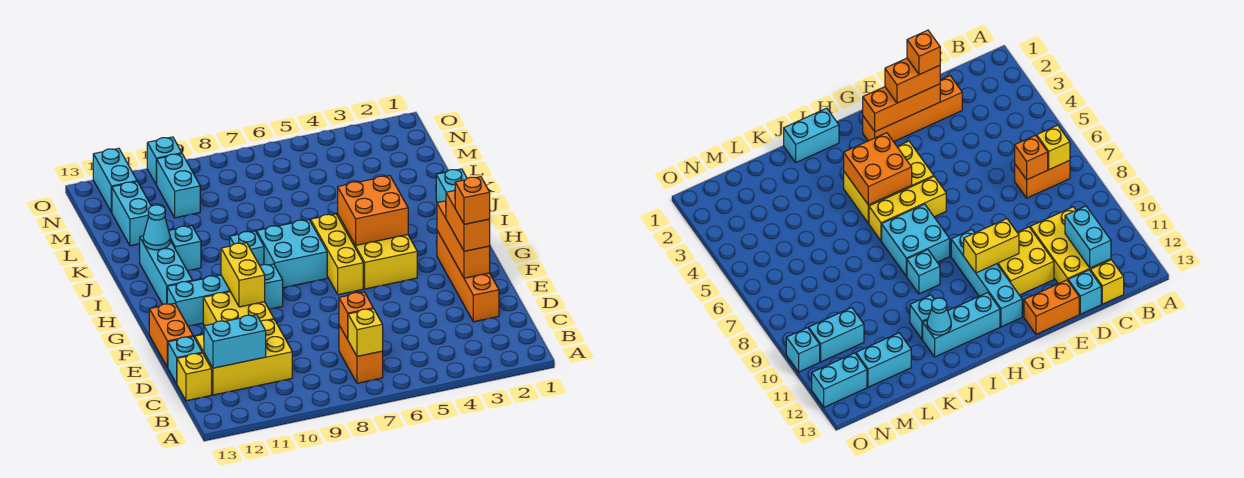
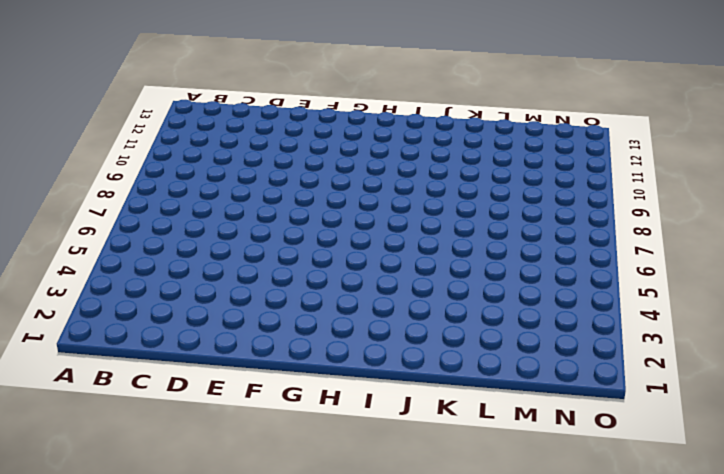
none -> orange brick B7:C7 level 1
none -> yellow brick C10:D12 level 1
none -> yellow brick C13 level 1

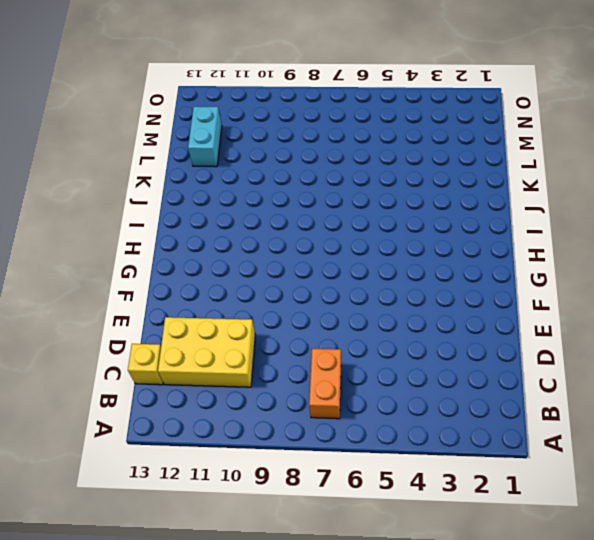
none -> orange brick D2:G2 level 1
none -> cyan brick D13 level 1
none -> yellow brick E10:F11 level 1

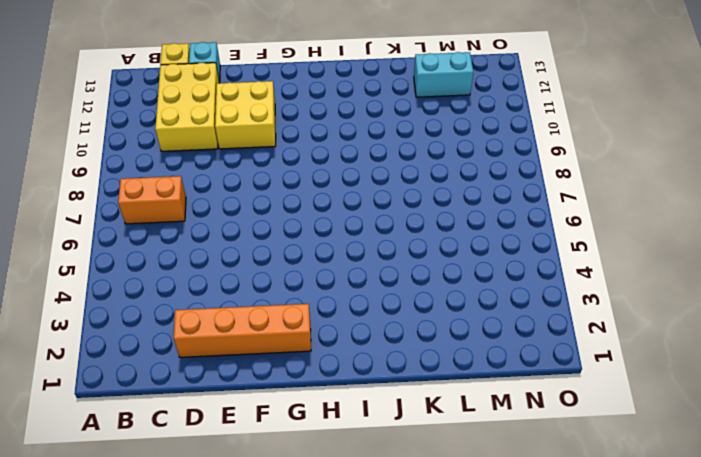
none -> orange brick E13:F13 level 1
none -> yellow brick G4:I5 level 1
none -> yellow brick G6:I6 level 1

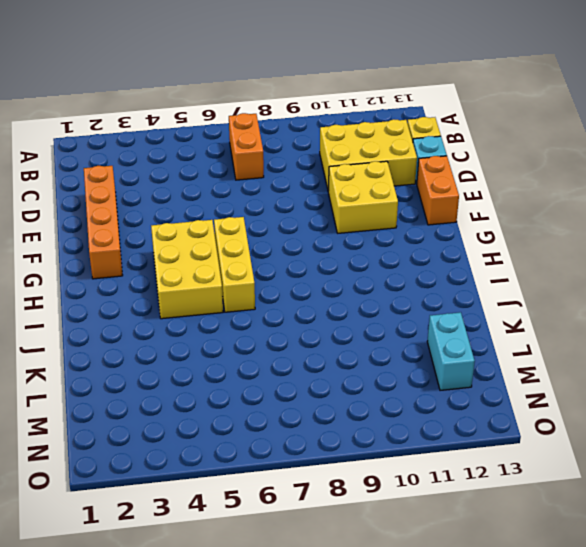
none -> cyan brick G9:G12 level 1
none -> cyan brick H7:I8 level 1
none -> cyan brick H12:J12 level 1

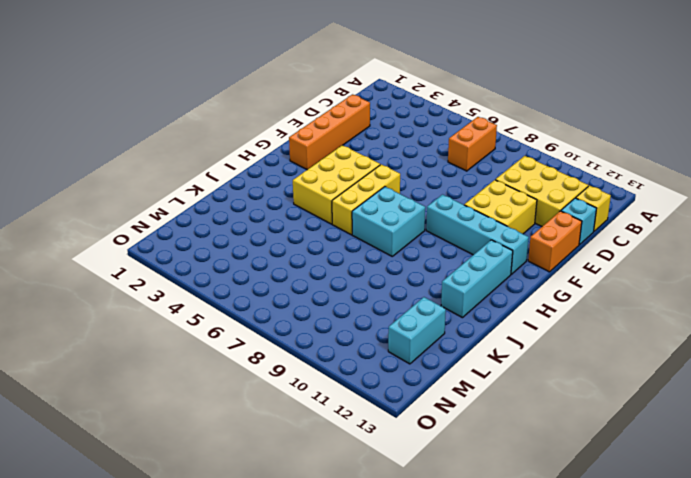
none -> cyan brick I1:J1 level 1
none -> cyan brick I9 level 1
none -> cyan brick J11 level 1

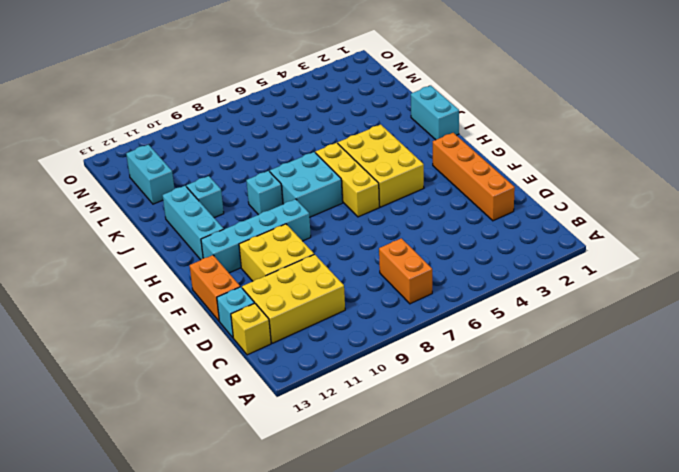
none -> cyan brick M10:N10 level 1
none -> cyan brick N12:O12 level 1
none -> cyan brick O10 level 1

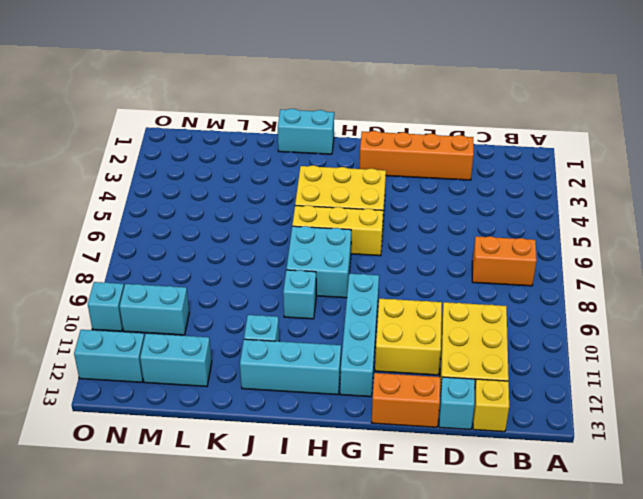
none -> yellow brick B7 level 2
none -> orange brick C7 level 2
none -> cyan brick C11:C12 level 2

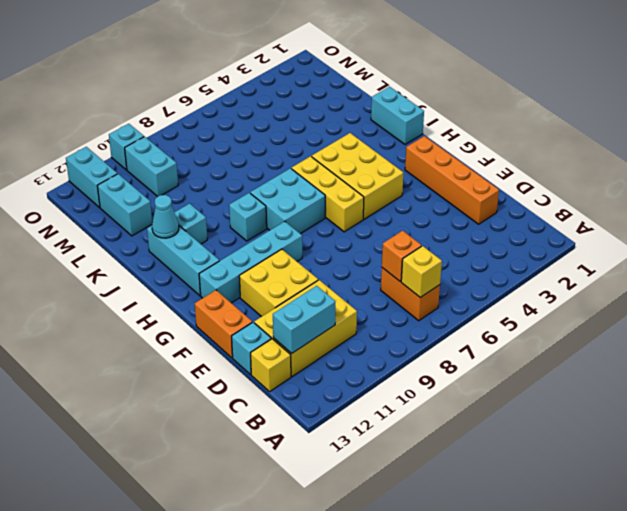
none -> orange brick E2:G2 level 2
none -> yellow brick F10:G10 level 2
none -> orange brick H4:I5 level 2

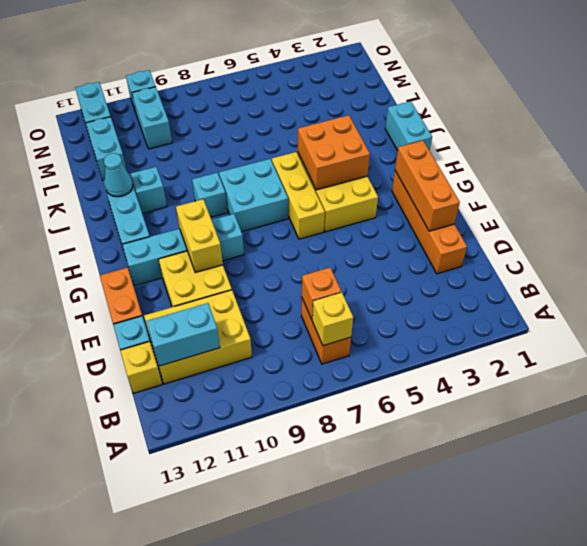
none -> orange brick E2:F2 level 3
none -> orange brick E2 level 4

